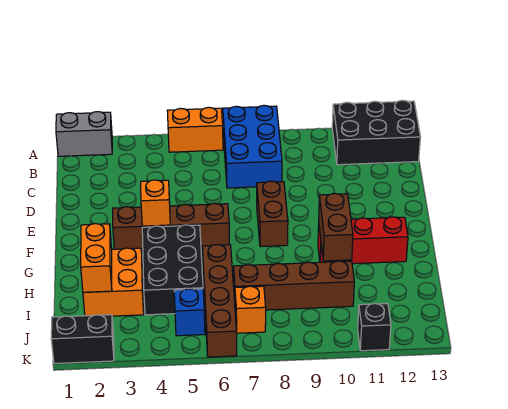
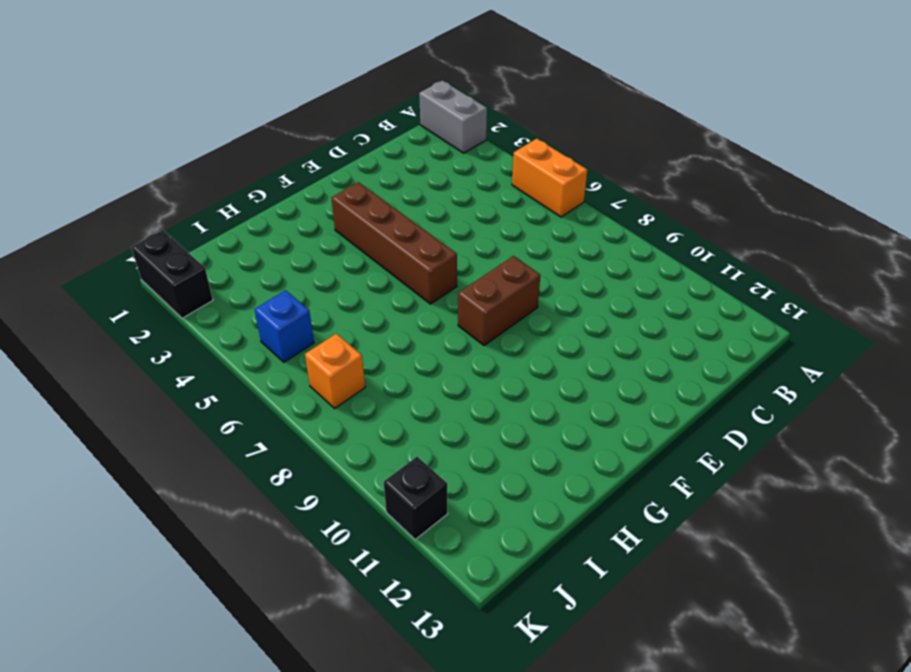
none -> blue brick A7:C8 level 1
none -> black brick A11:B13 level 1
none -> black brick G4:I5 level 1

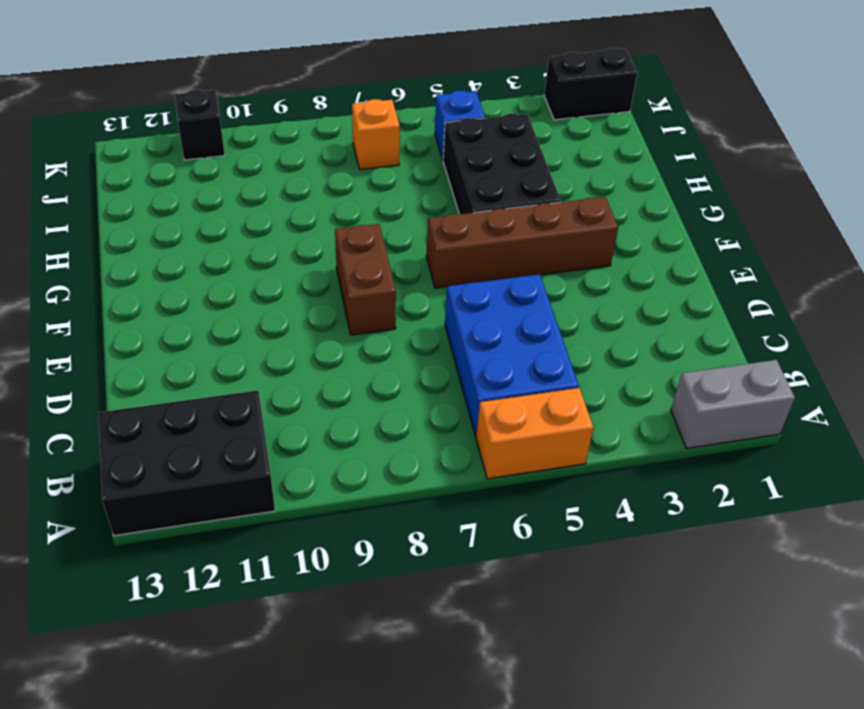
blue brick B5:D6 level 1 -> blue brick A7:C8 level 1
none -> red brick G10:G12 level 1
none -> orange brick H2:I3 level 1
none -> brown brick H6:K6 level 1

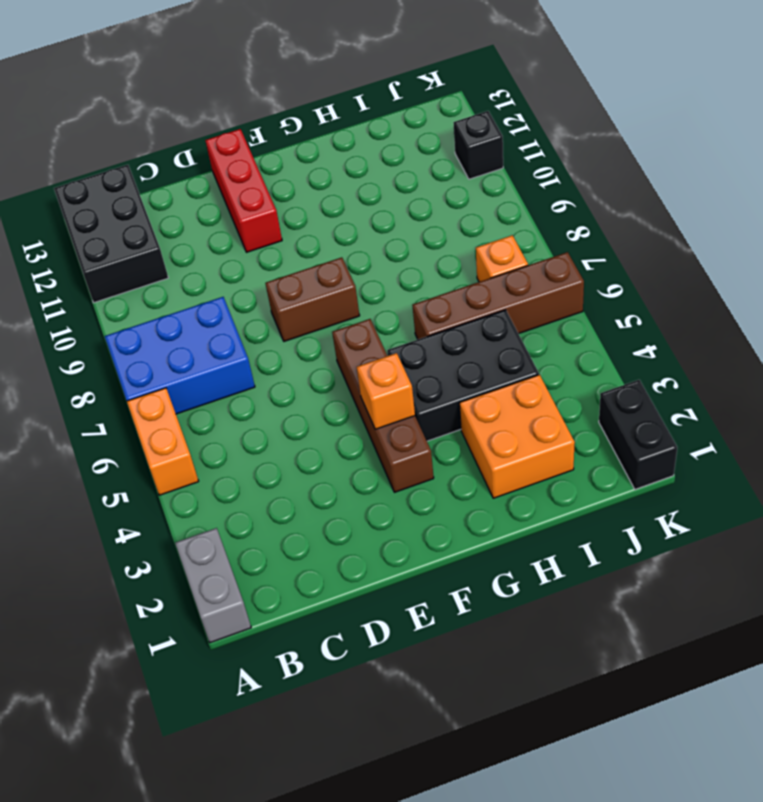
red brick E11:E13 level 1 -> red brick G10:G12 level 1
none -> brown brick I7:I10 level 1
none -> blue brick J5 level 1
none -> brown brick G10:H10 level 2

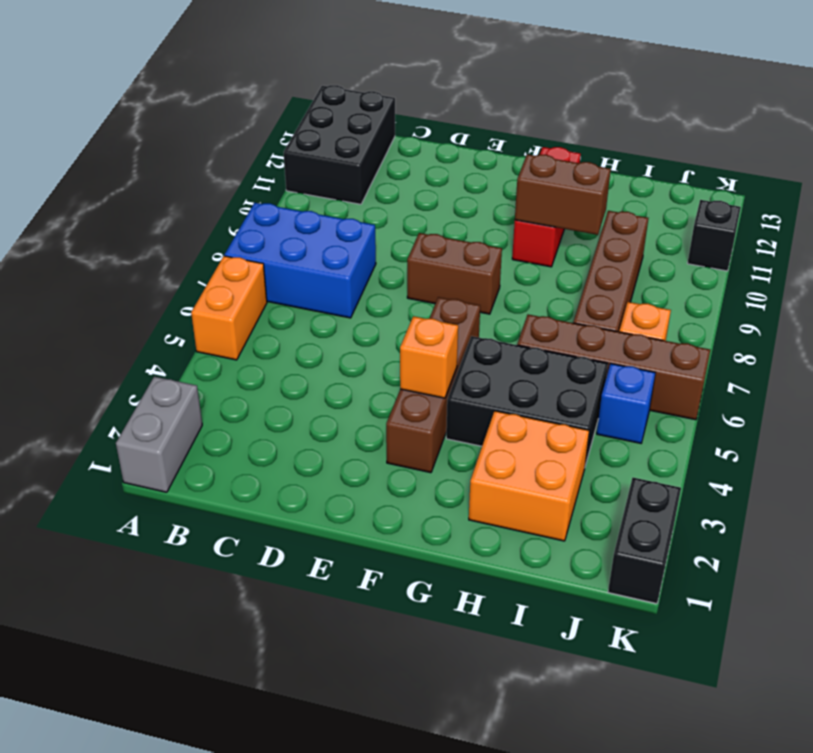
none -> orange brick H2:I2 level 2

